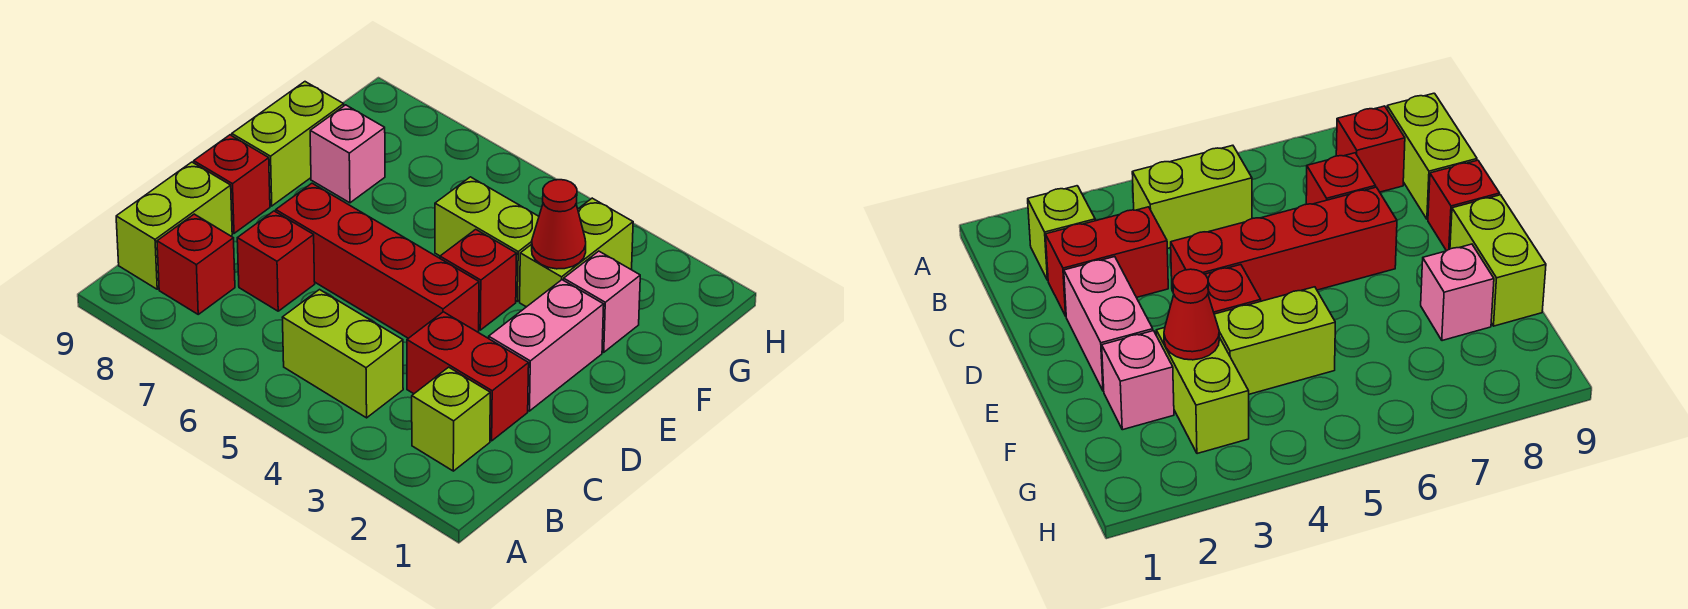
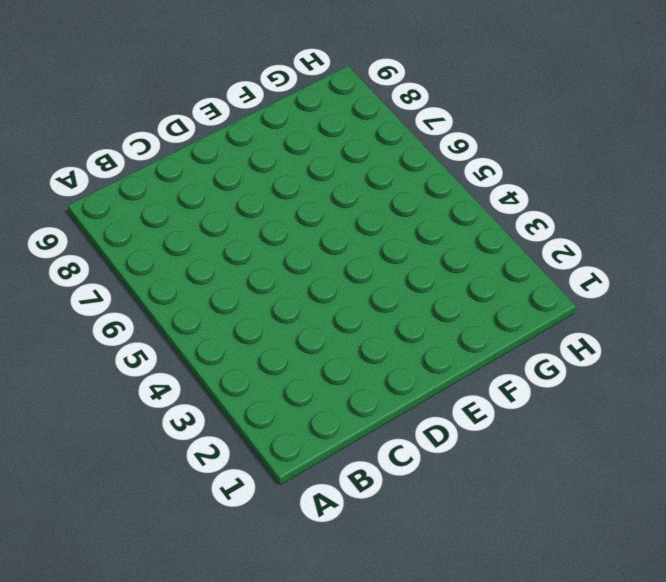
none -> lime brick B2 level 1
none -> lime brick B4:B5 level 1
none -> red brick B8 level 1

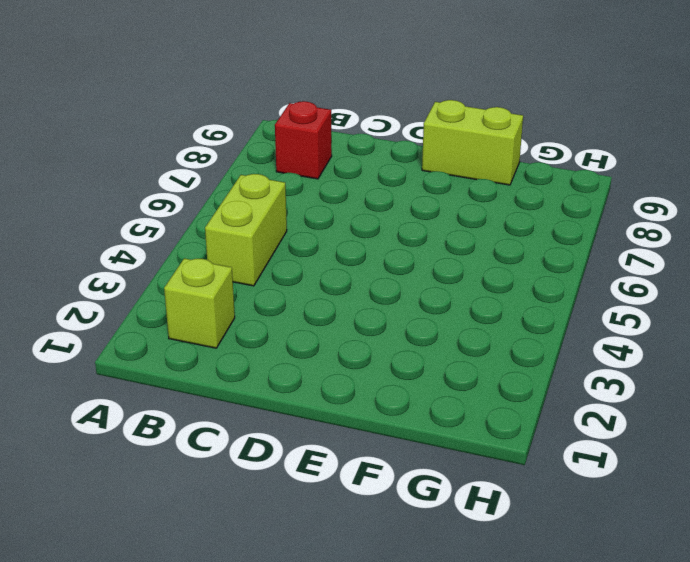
none -> lime brick B9:C9 level 1
none -> red brick C2:C3 level 1
none -> red brick C7 level 1

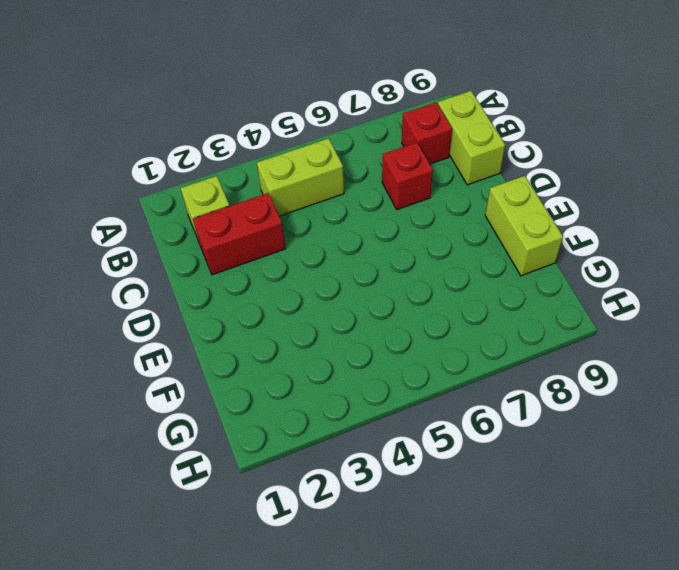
none -> pink brick D2:E2 level 1
none -> red brick D4:D7 level 1
none -> red brick D9 level 1

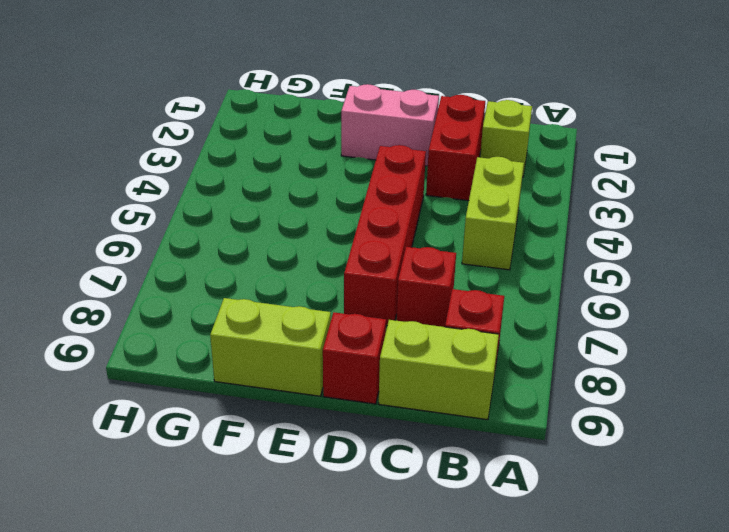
none -> red brick E4 level 1
none -> pink brick F2 level 1
none -> lime brick F3:G3 level 1

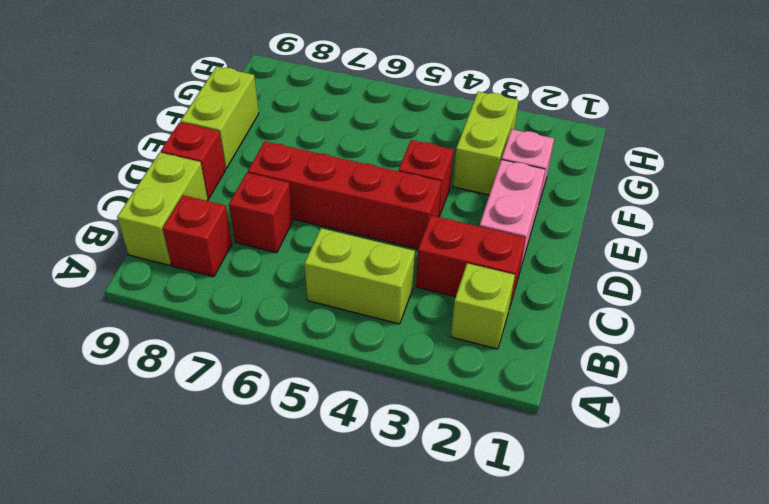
none -> lime brick F4:F5 level 1
none -> pink brick F8 level 1
none -> red cone F3 level 2

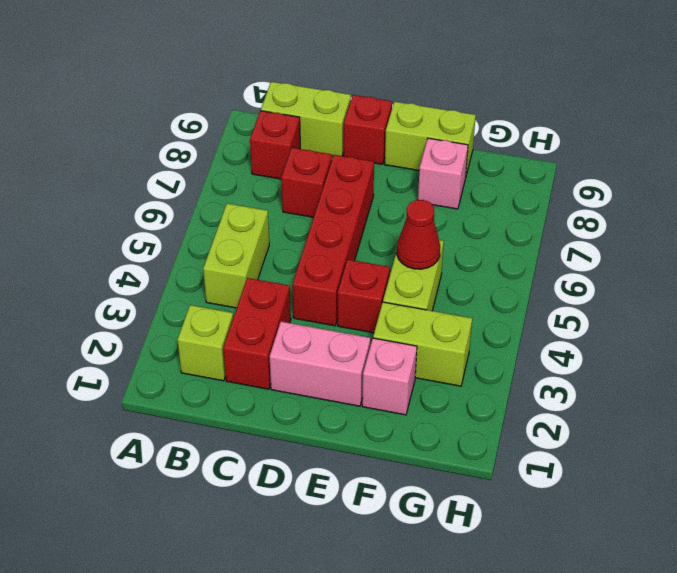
red cone F5 level 2 -> red cone F3 level 2

